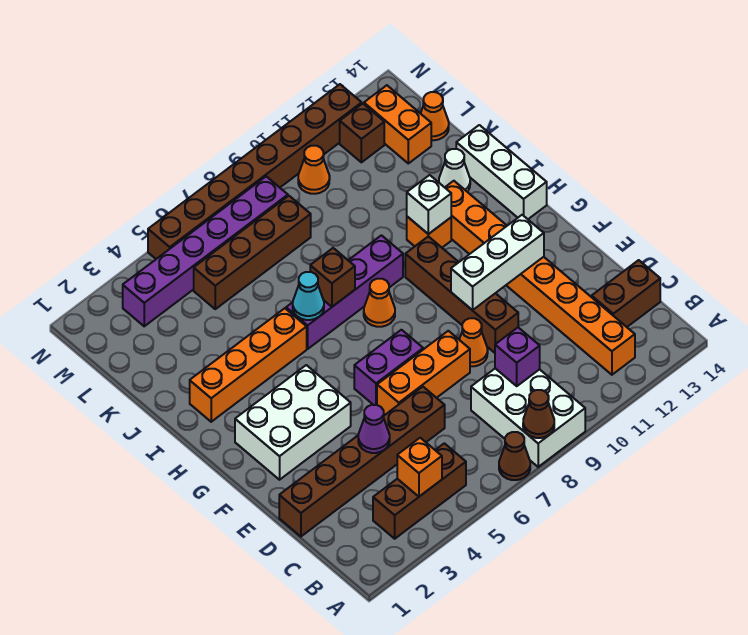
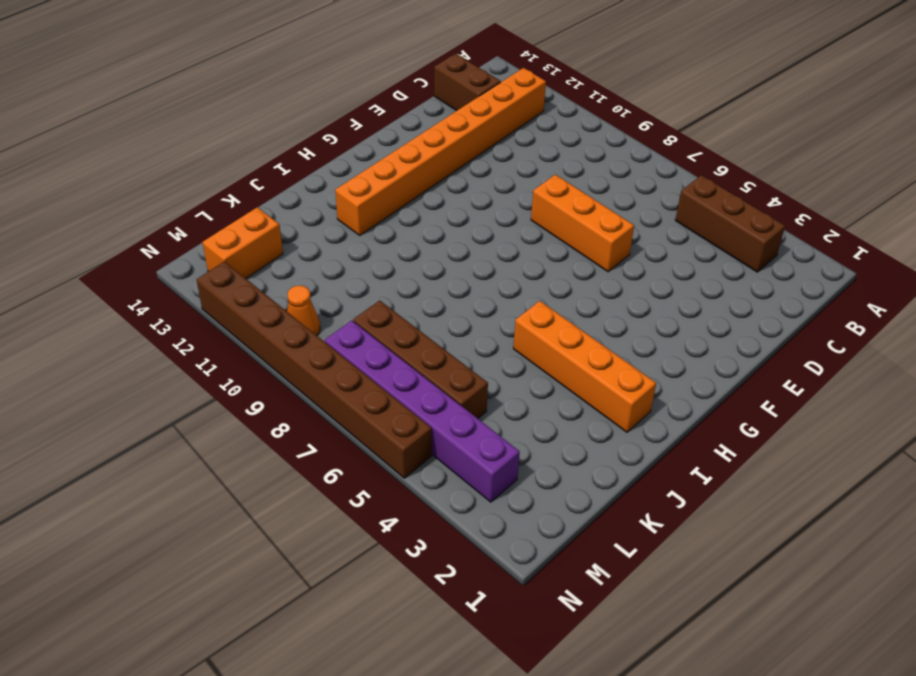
none -> brown cone A7 level 1
none -> white brick A8:C9 level 1
none -> brown brick D1:D6 level 1
none -> orange cone E9 level 1

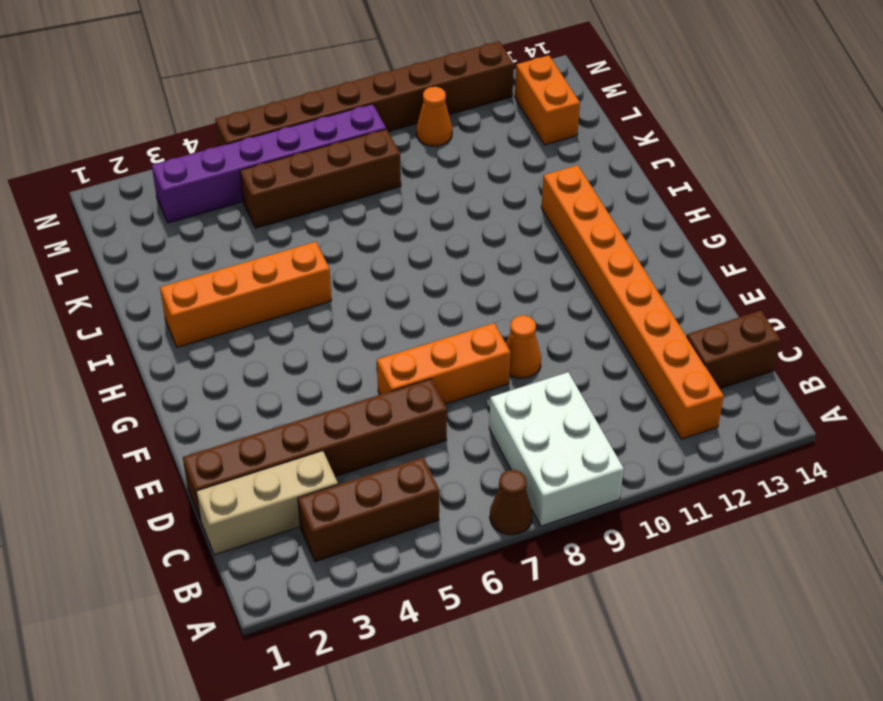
tan brick C1:C3 level 1 -> none
none -> brown brick E10:H10 level 1
none -> white brick F2:G4 level 1
none -> purple brick F6:F7 level 1
none -> orange cone H8 level 1

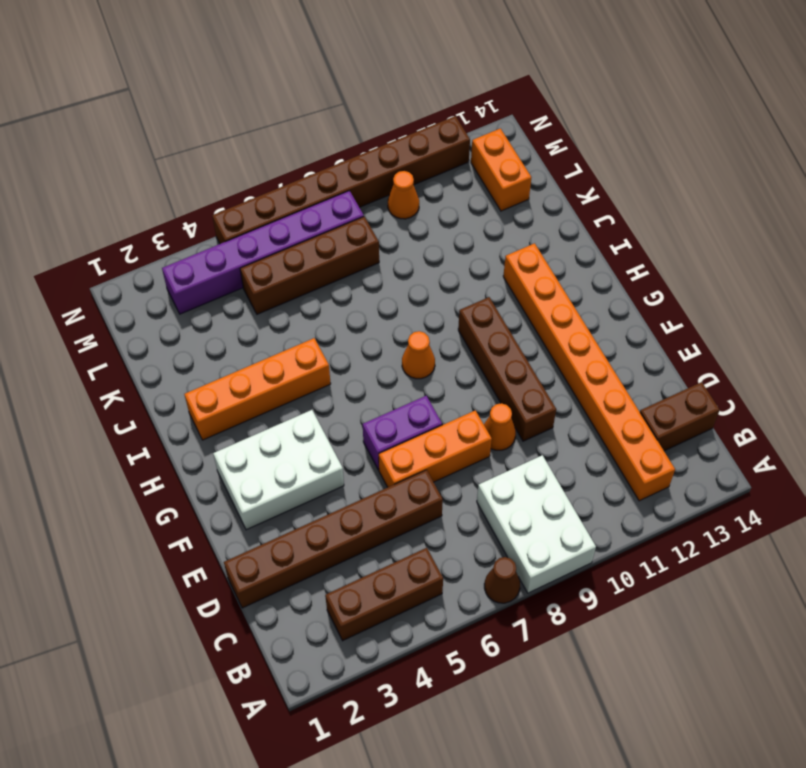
none -> white brick H14:J14 level 1
none -> purple brick I6:I9 level 1
none -> orange brick I11 level 1
none -> white cone J13 level 1

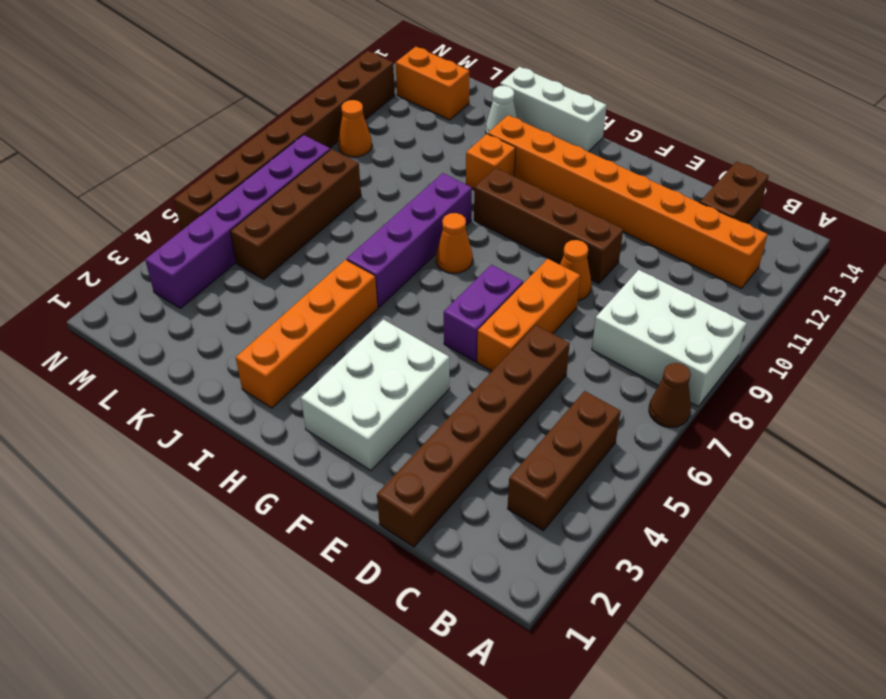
none -> orange cone L14 level 1
none -> brown brick M12 level 1
none -> brown cone A8 level 2
none -> orange brick B4 level 2

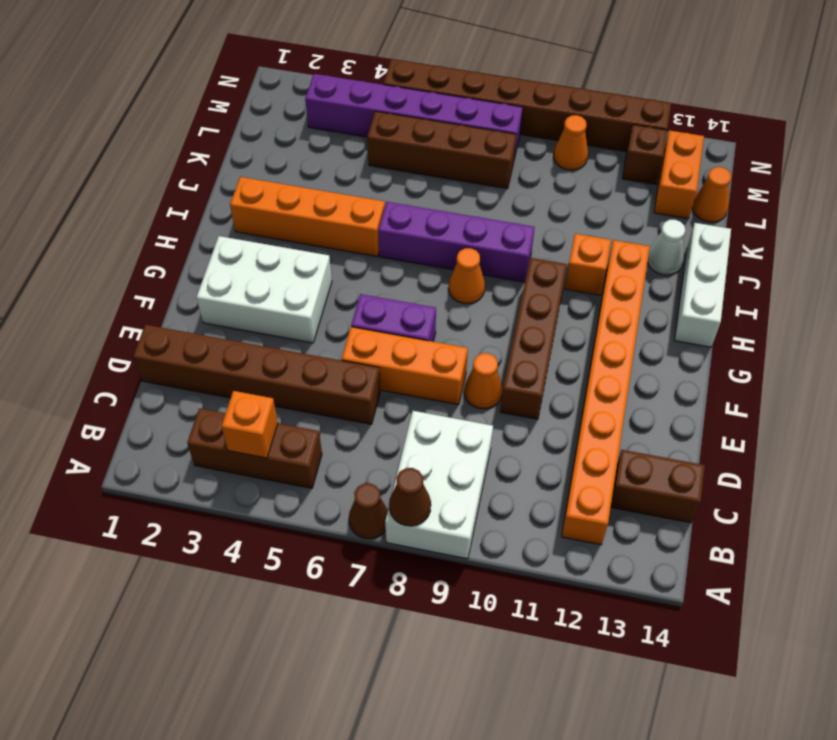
none -> purple brick C9 level 2
none -> purple cone D4 level 2
none -> white brick F10:F12 level 2
none -> cyan cone I6 level 2

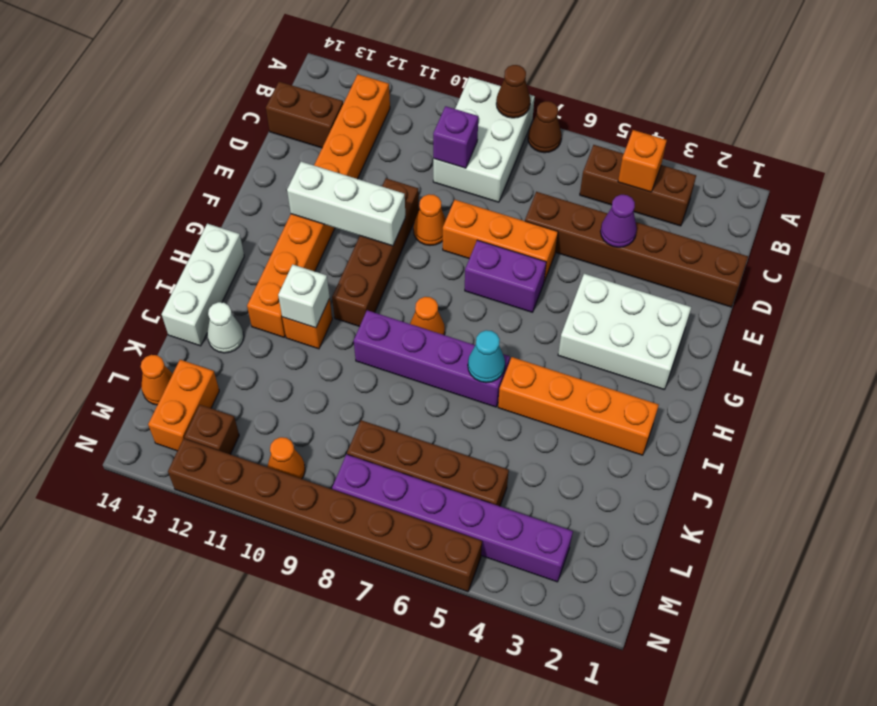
none -> brown brick I7 level 2

